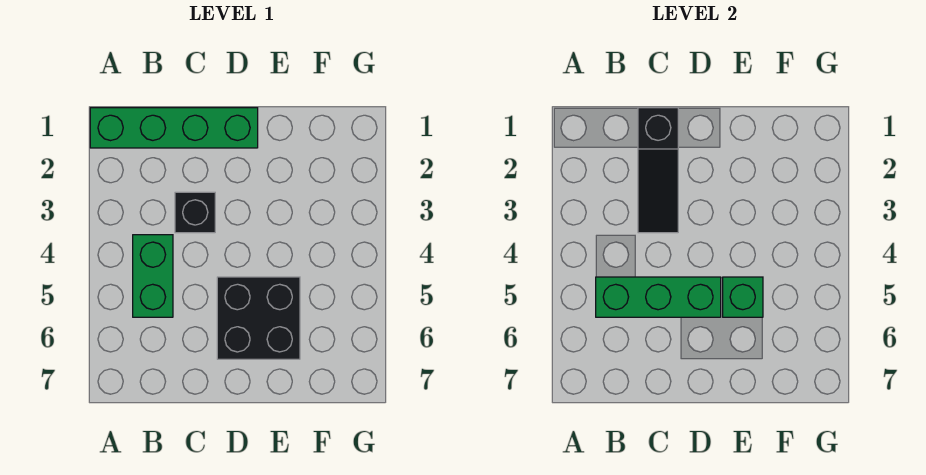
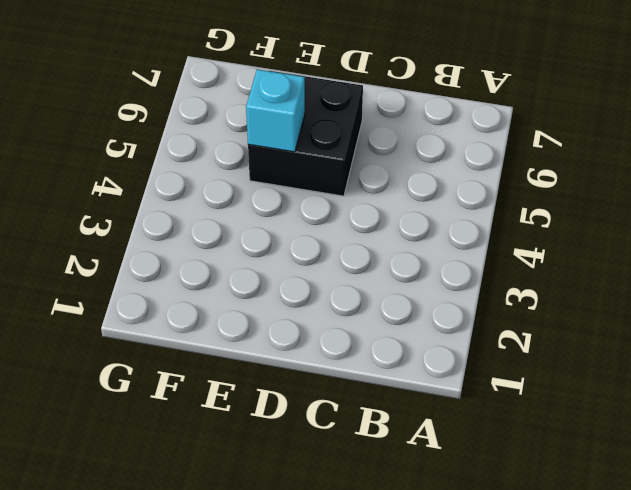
cyan brick E5 level 2 -> green brick E5 level 2
none -> green brick A1:D1 level 1
none -> green brick B4:B5 level 1

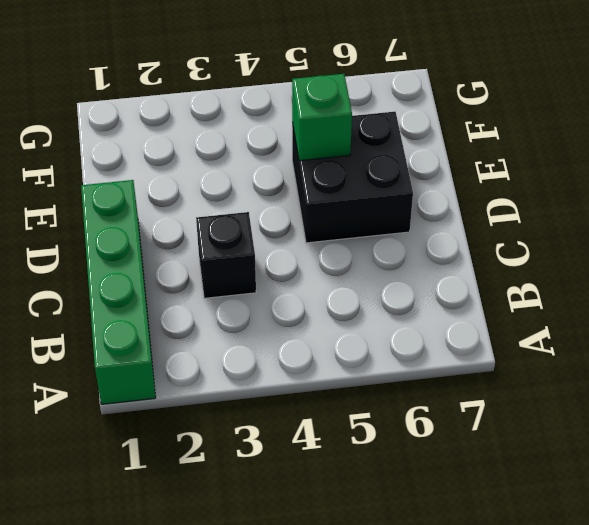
none -> green brick B4:B5 level 1
none -> green brick B5:D5 level 2

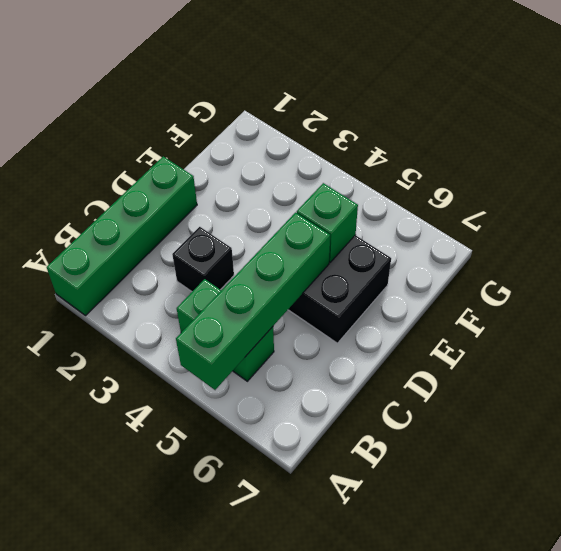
green brick A5:D5 level 2 -> green brick B5:D5 level 2
none -> black slope C1:C3 level 2 top 1

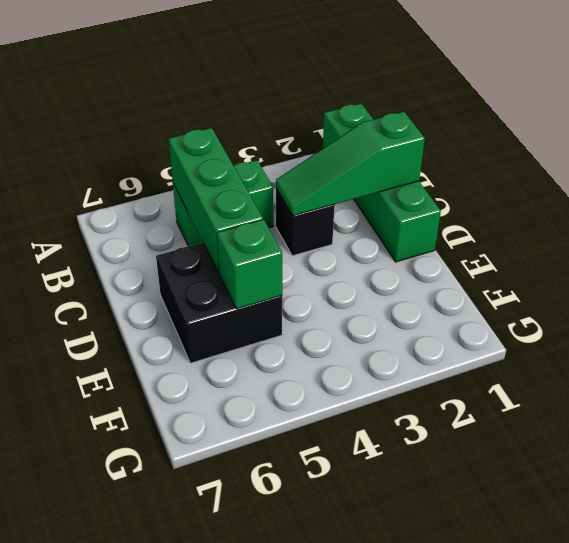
green slope C1:C3 level 2 top 1 -> black slope C1:C3 level 2 top 1

